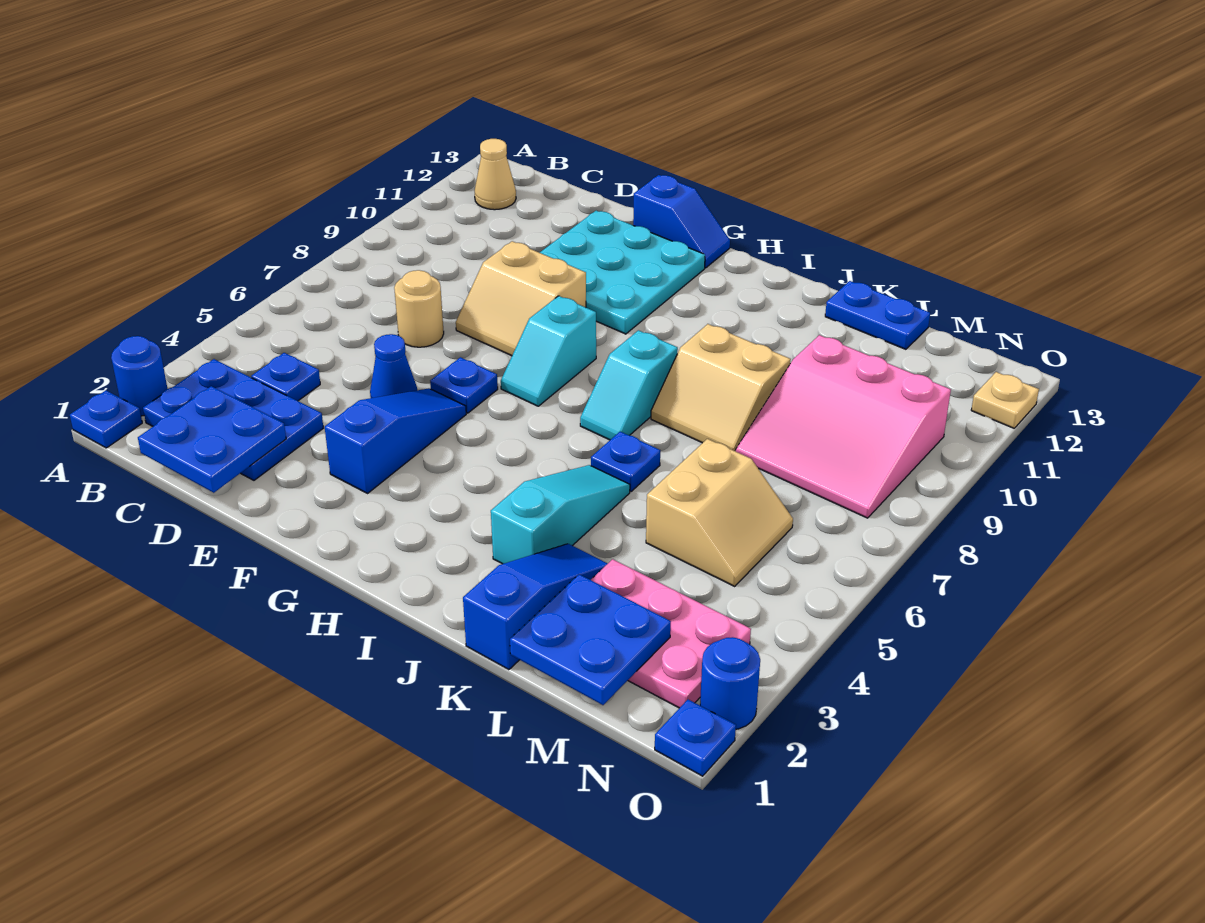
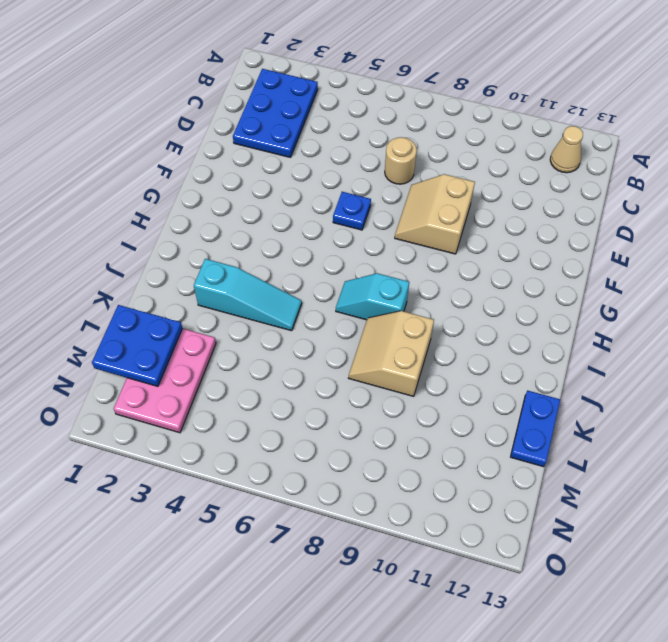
none -> blue plate A1 level 1
none -> blue round brick A2 level 1
none -> blue plate C4 level 1

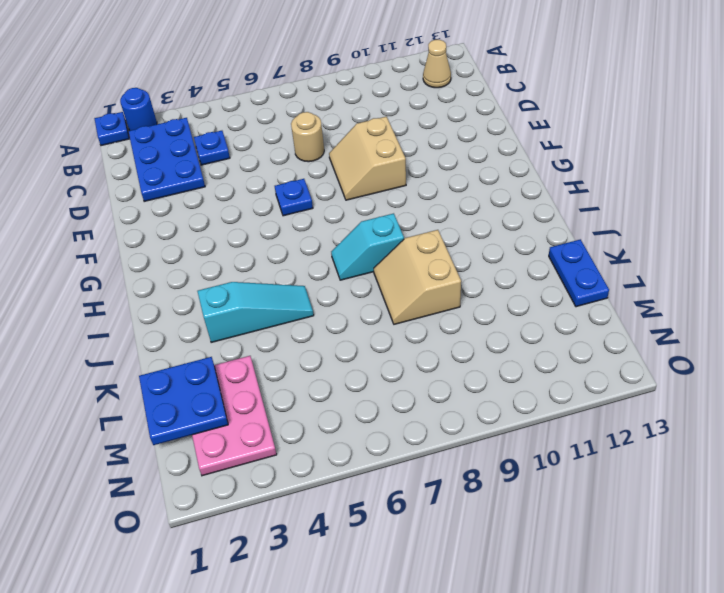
none -> blue cone E5 level 1
none -> cyan plate E10:G12 level 1
none -> blue slope F3:F5 level 1 top 3

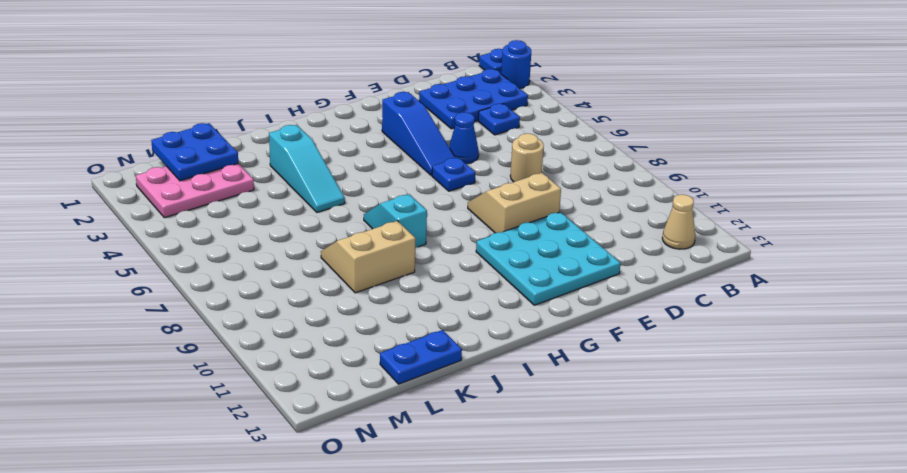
none -> blue slope F13:G13 level 1 top F
none -> cyan slope G7:G8 level 1 top 8
none -> blue plate J6 level 1

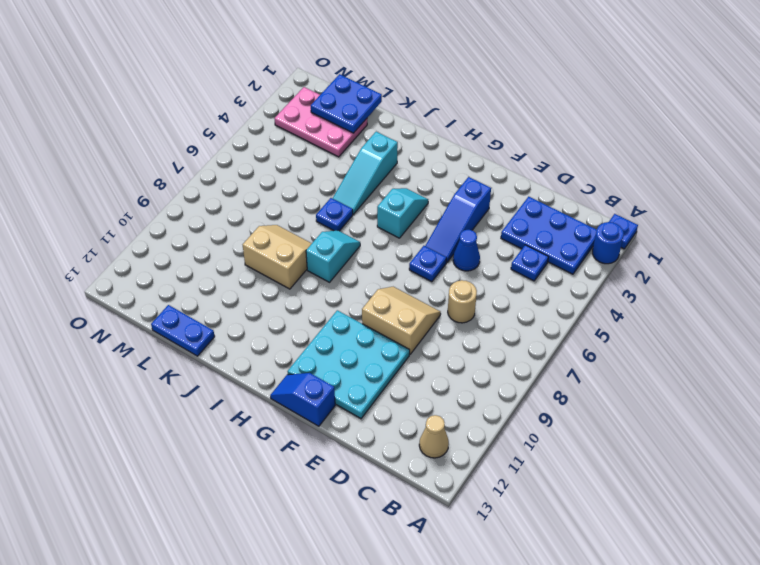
cyan slope H4:H5 level 1 top 5 -> cyan slope G7:G8 level 1 top 8
none -> blue slope K1:K3 level 1 top 1
none -> tan slope L5:M6 level 1 top L
none -> pink slope L8:N10 level 1 top 10

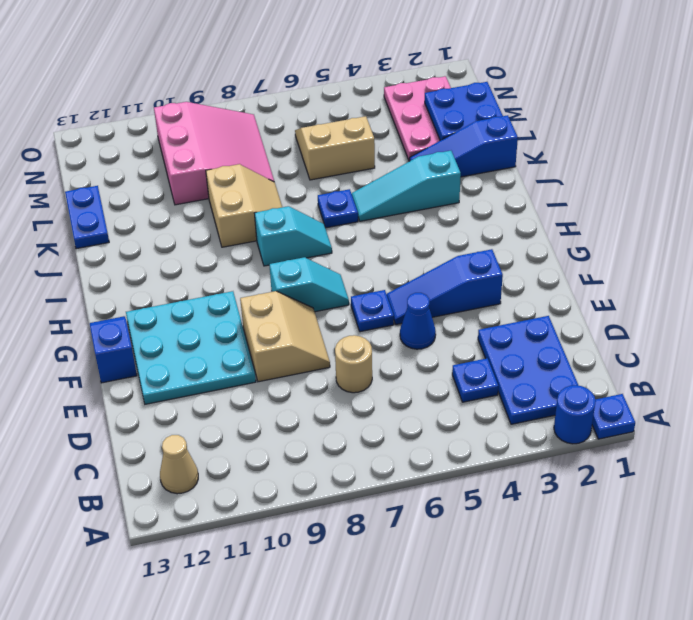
none -> blue plate O1 level 1
none -> blue round brick O2 level 1
none -> tan plate O12 level 1

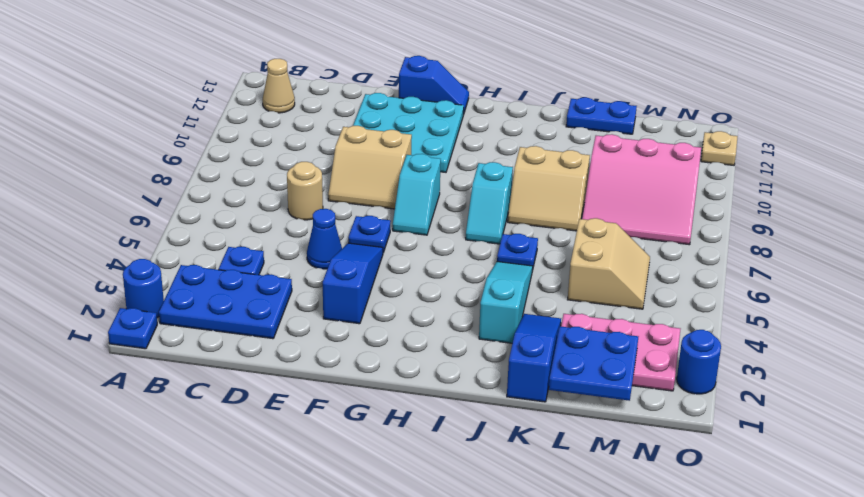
none -> blue plate O1 level 1
none -> blue plate C1:D2 level 2

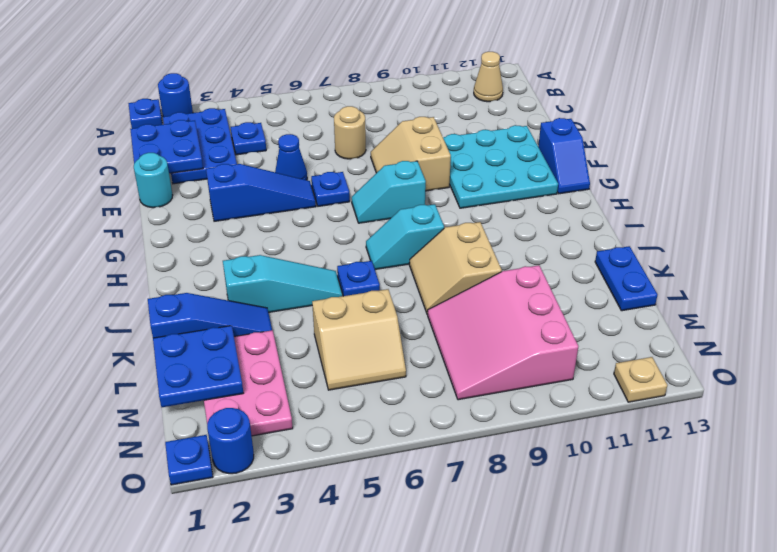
cyan round brick E1 level 1 -> none

